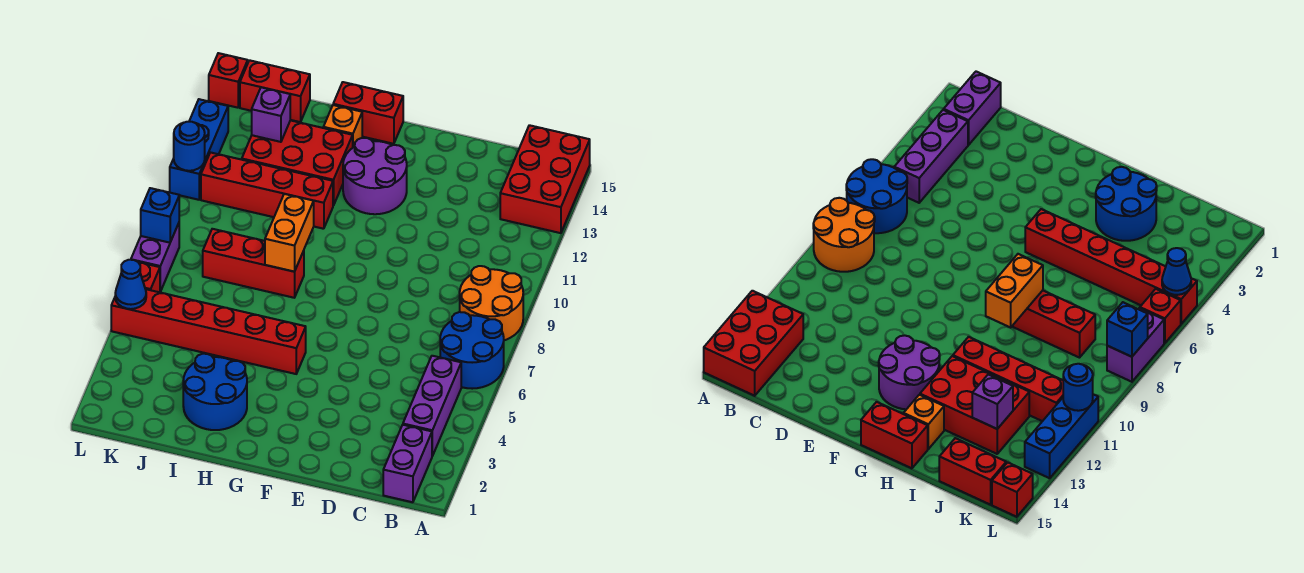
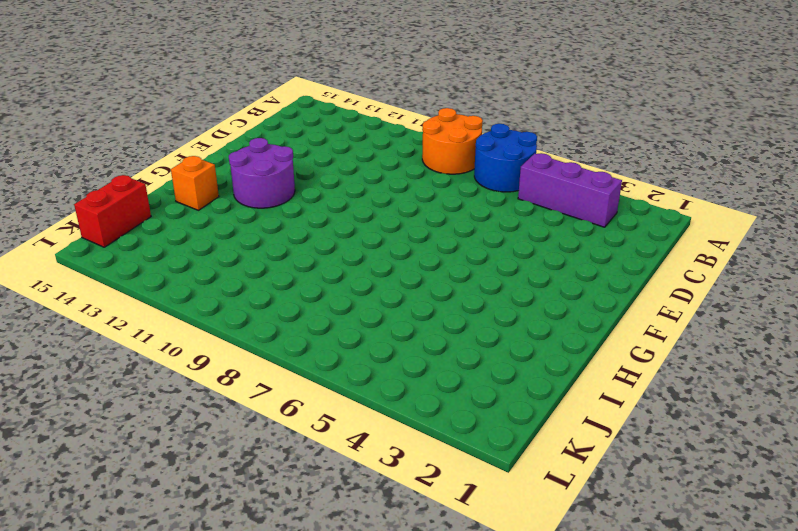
none -> red brick A13:B15 level 1
none -> purple brick B1:B2 level 1
none -> red brick G5:L5 level 1

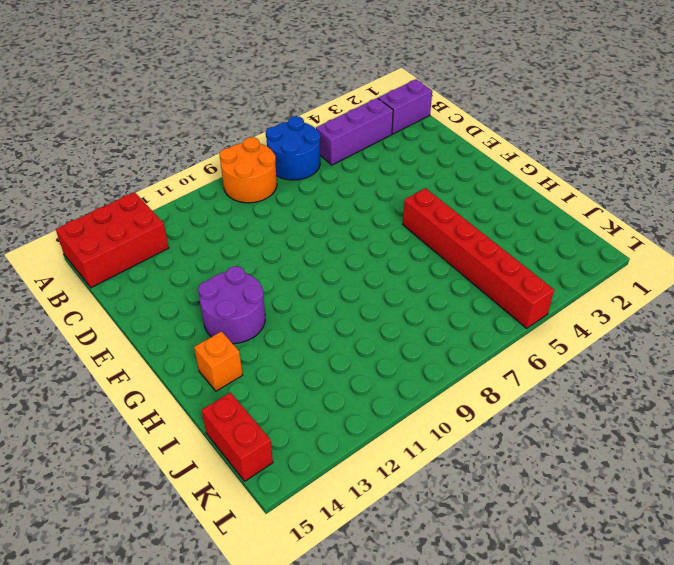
none -> red brick G15:H15 level 1
none -> blue round brick H2:I3 level 1
none -> red brick H8:J8 level 1

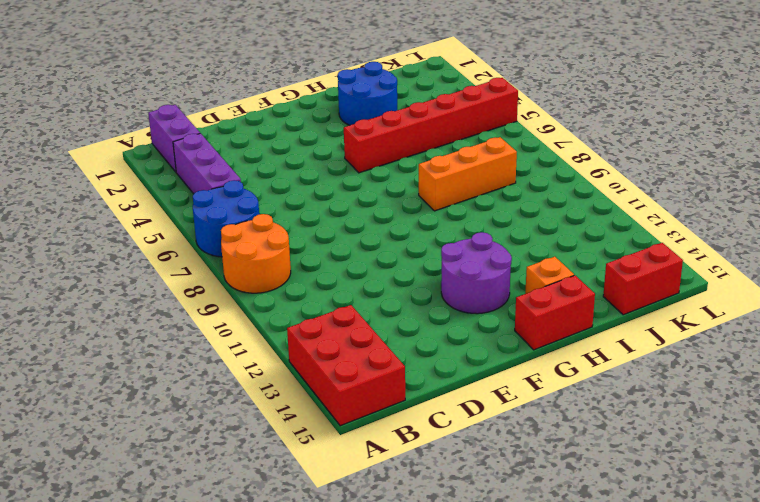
orange brick H8:J8 level 1 -> red brick H8:J8 level 1
none -> red brick H11:K11 level 1
none -> red brick H12:J13 level 1
none -> red brick L6 level 1

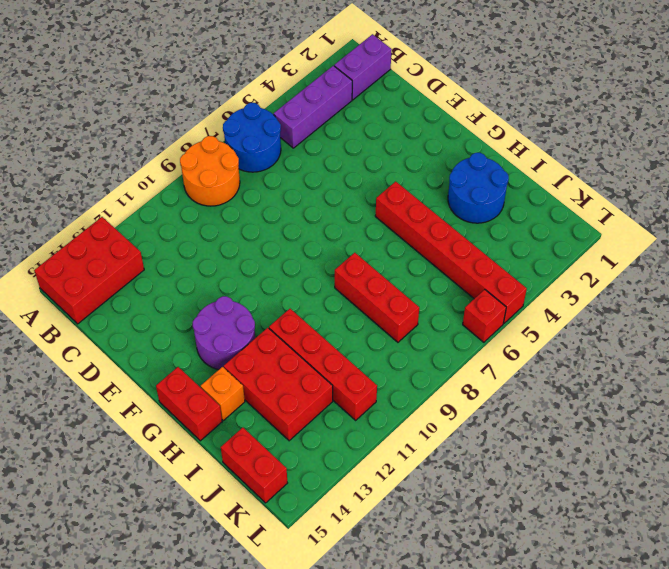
none -> purple brick L7:L8 level 1
none -> blue brick L11:L13 level 1
none -> red brick L15 level 1

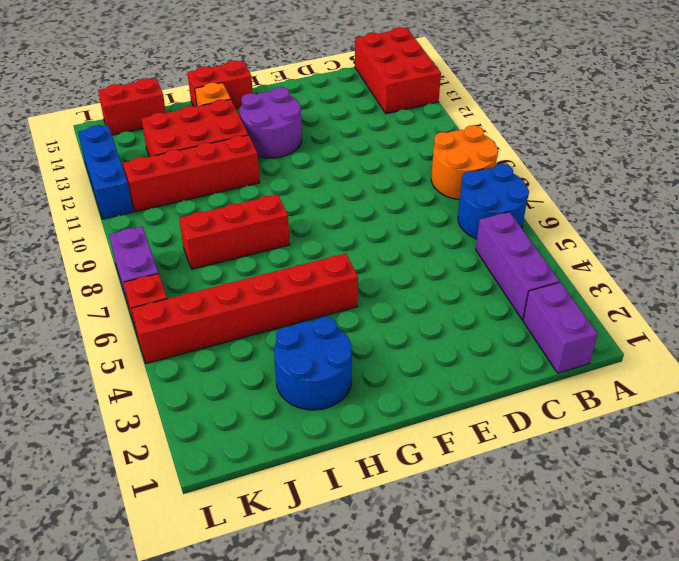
none -> red brick L15 level 1
none -> orange brick H8:H9 level 2
none -> purple brick J13 level 2

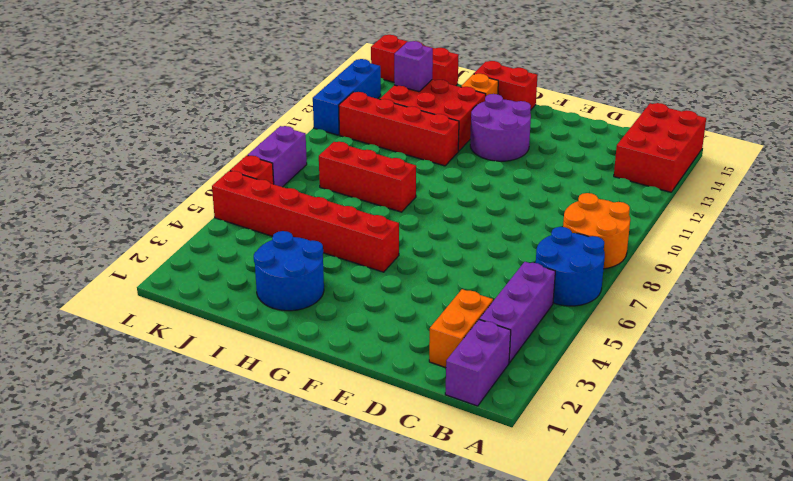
orange brick C2:C3 level 1 -> orange brick H8:H9 level 2
none -> blue cone L5 level 2
none -> blue brick L8 level 2
none -> blue round brick L11 level 2

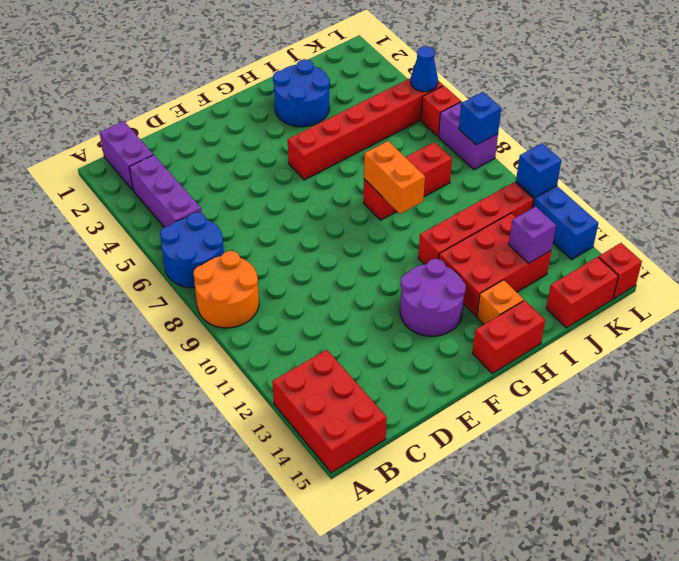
blue brick L11 level 2 -> blue round brick L11 level 2

